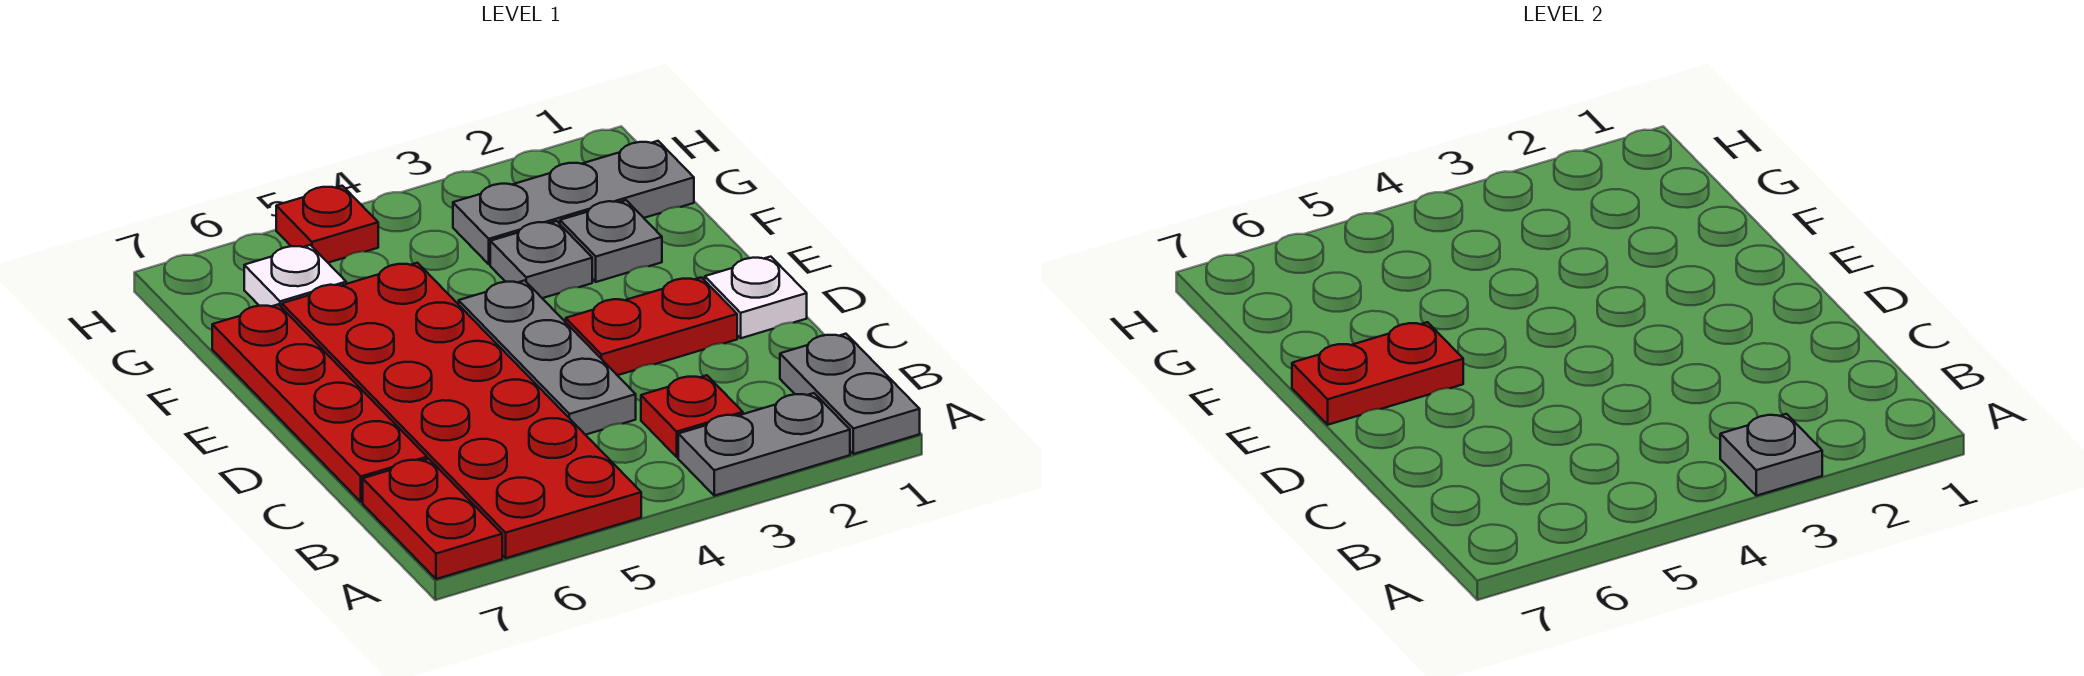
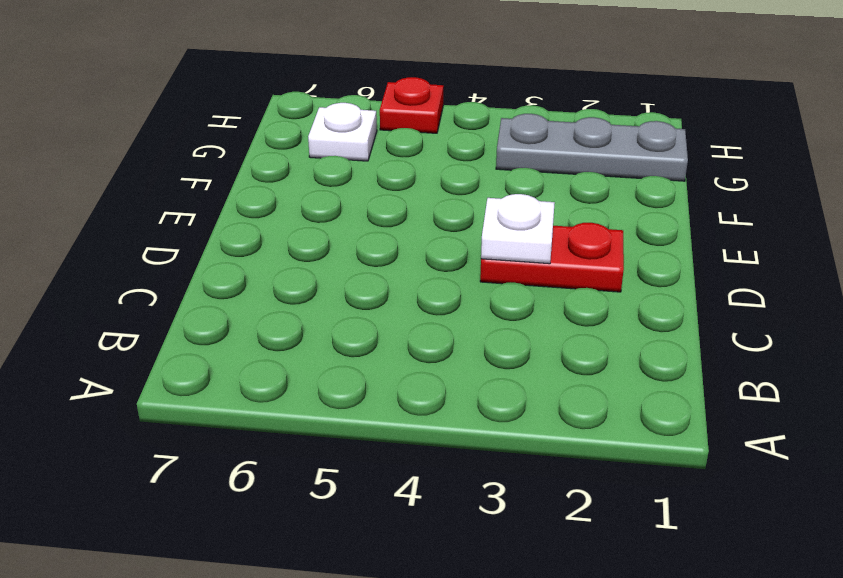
white plate D3 level 2 -> white plate D1 level 1
none -> grey plate A1:B1 level 1
none -> grey plate A2:A3 level 1
none -> red plate A5:F6 level 1

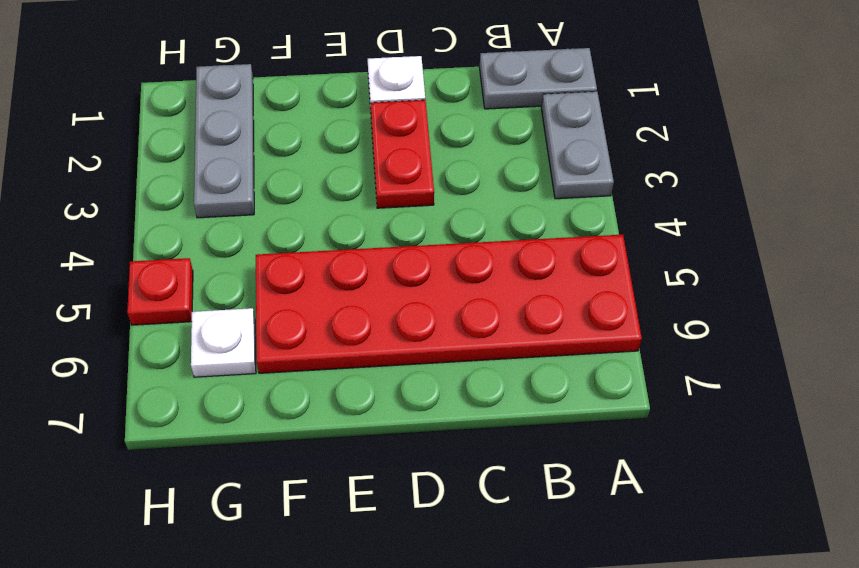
none -> red plate A7:B7 level 1
none -> red plate B3 level 1
none -> grey plate C4:E4 level 1

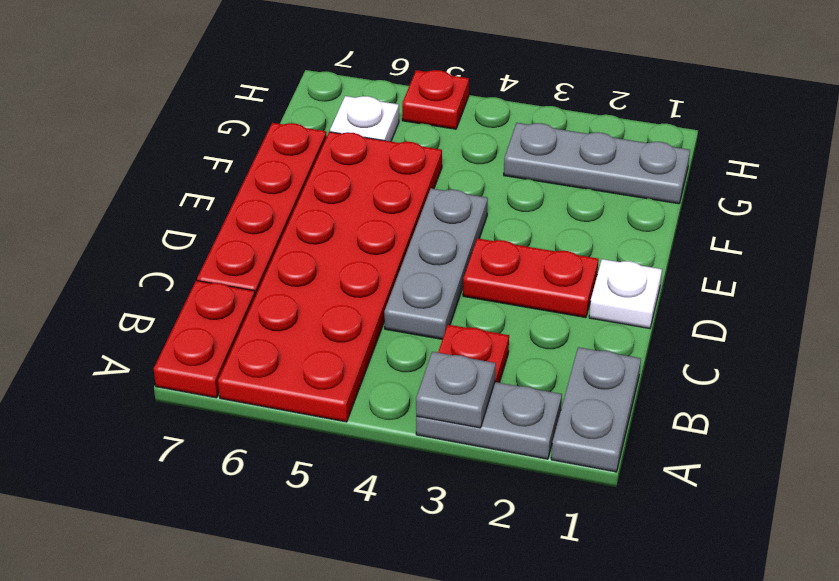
none -> grey plate F2 level 1
none -> grey plate F3 level 1
none -> red plate E6:E7 level 2

